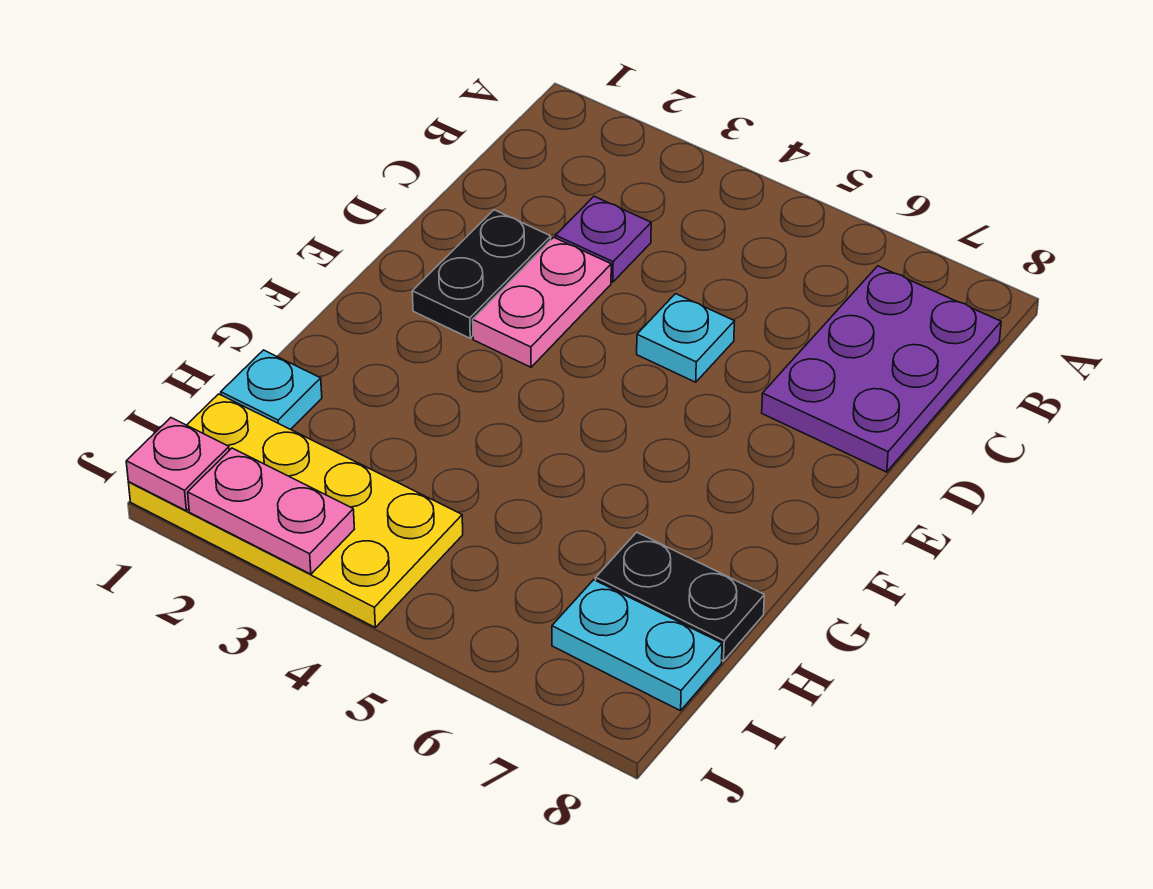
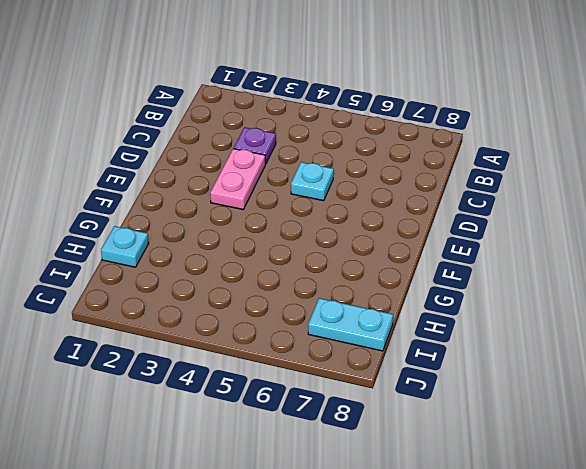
none -> purple plate B7:D8 level 1
none -> black plate D2:E2 level 1

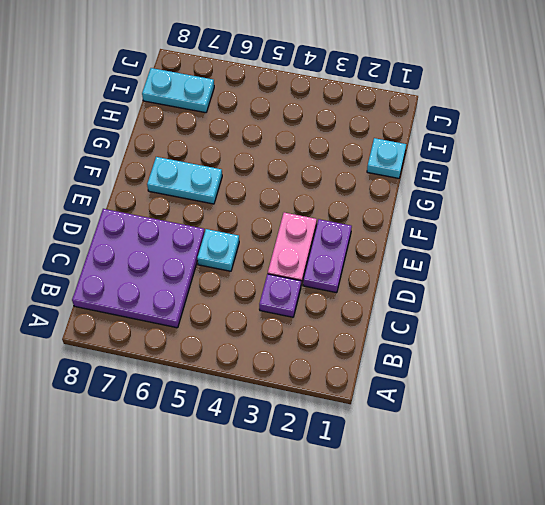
purple plate B6:D8 level 1 -> purple plate B7:D8 level 1
purple plate D2:E2 level 1 -> black plate D2:E2 level 1
cyan plate F6:F7 level 1 -> none
none -> black plate H7:H8 level 1
none -> yellow plate I1:J4 level 1

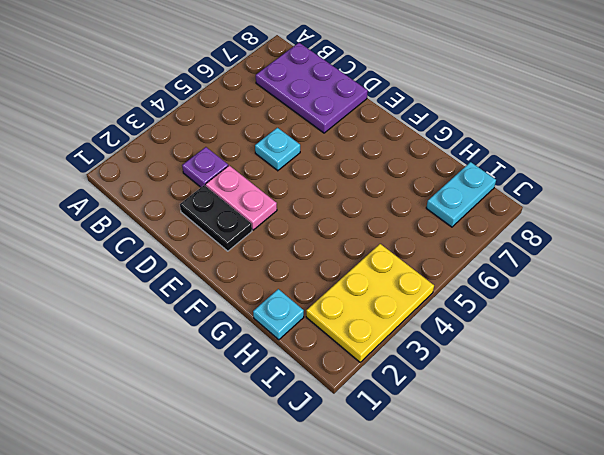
yellow plate I2:J4 level 1 -> yellow plate I1:J4 level 1
none -> black plate H7:H8 level 1
none -> pink plate J1 level 2

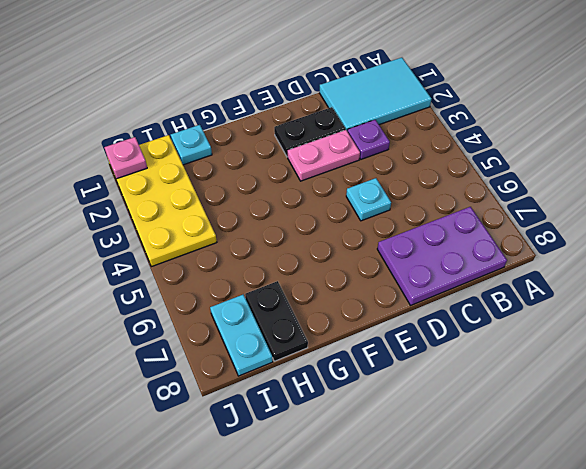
cyan tile A1:C2 level 1 -> none
none -> pink plate J2:J3 level 2

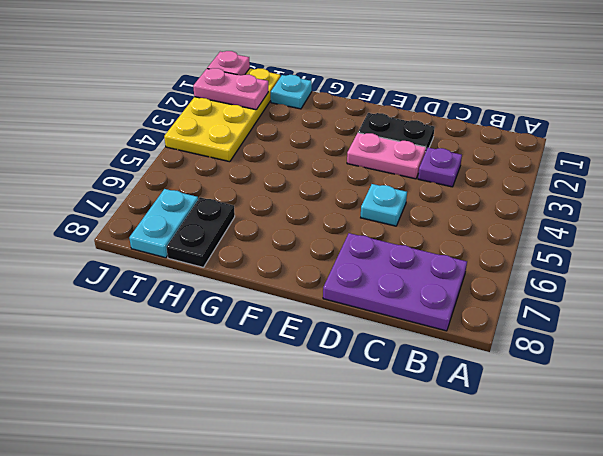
pink plate I2:J2 level 2 -> pink plate J2:J3 level 2

